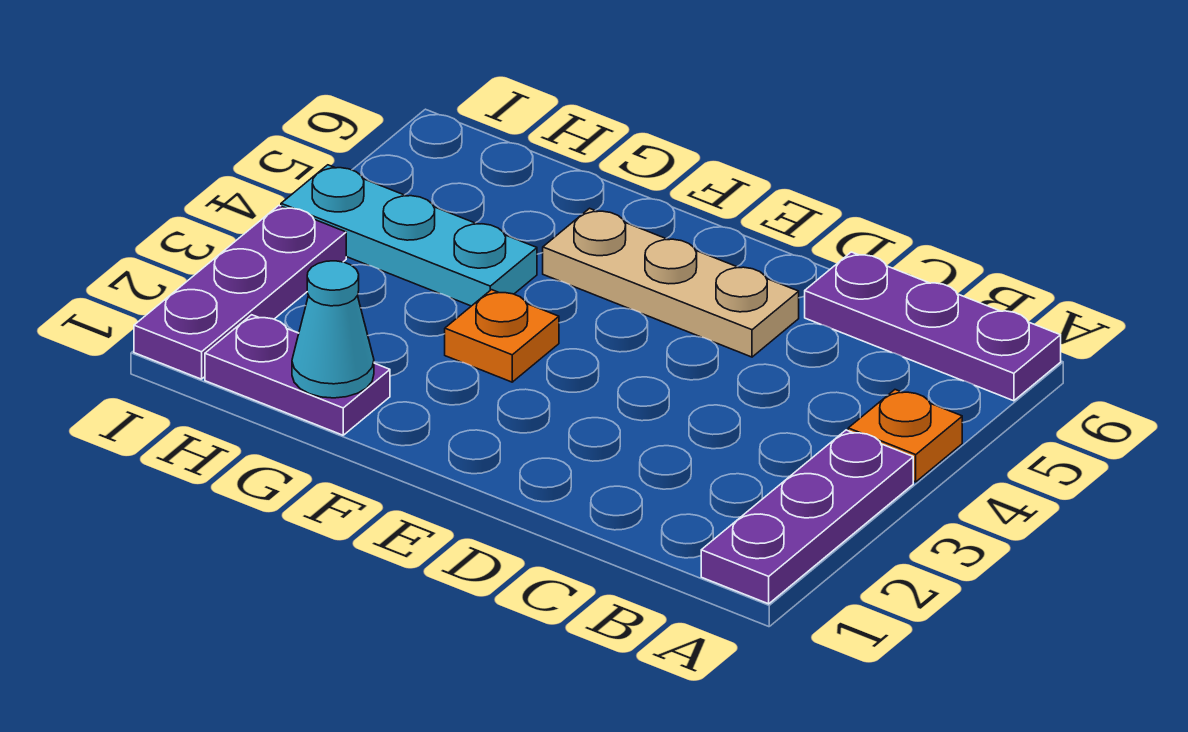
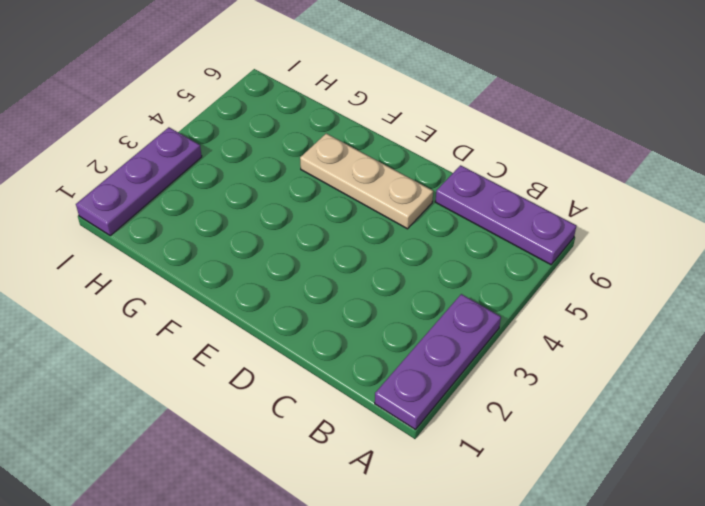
none -> orange plate A4 level 1
none -> orange plate F3 level 1

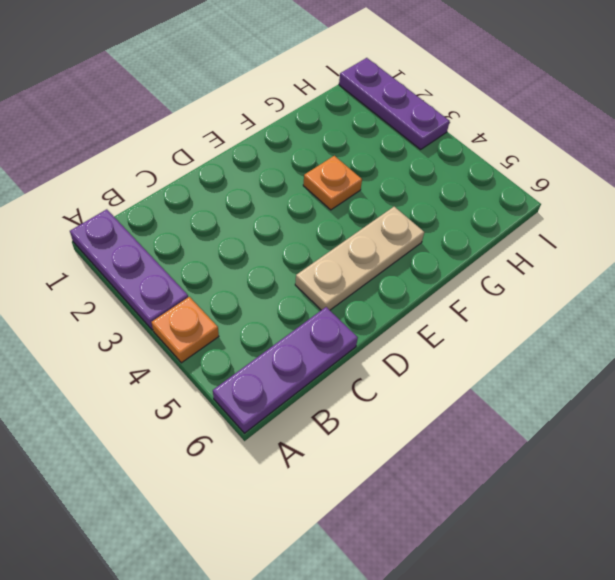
none -> purple plate G1:H1 level 1
none -> cyan plate G4:I4 level 1

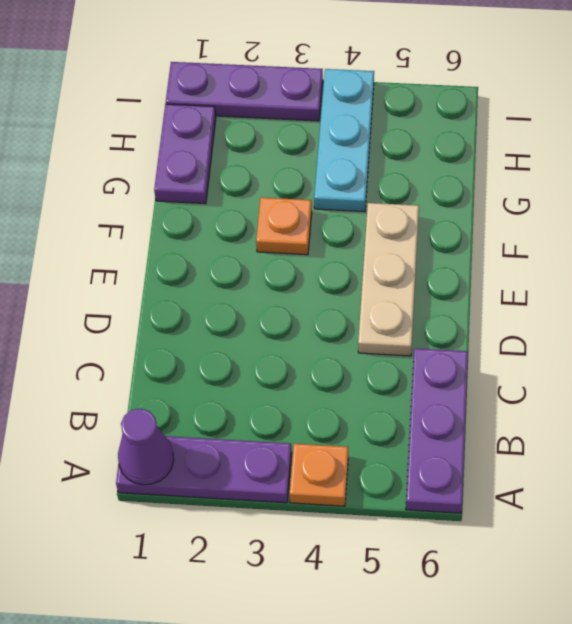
purple cone A1 level 2 -> none
none -> cyan cone G1 level 2

